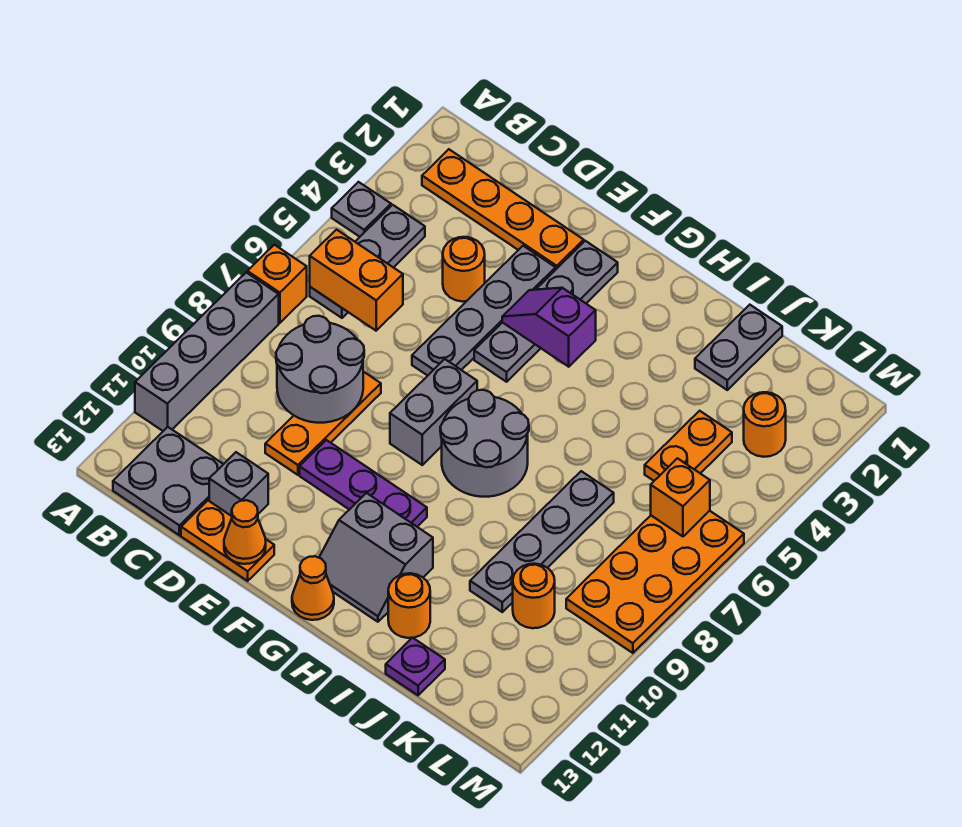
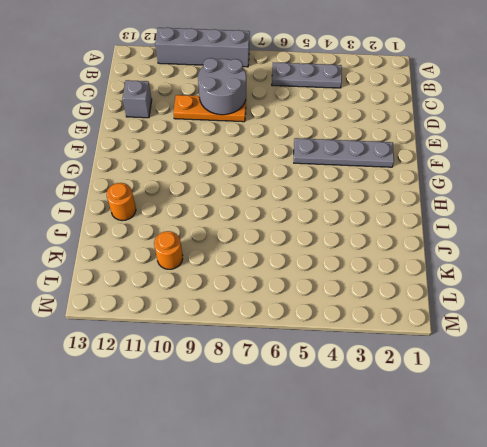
none -> grey plate A4 level 1
none -> orange brick A7 level 1
none -> orange plate B2:E2 level 1
none -> grey plate B12:C13 level 1

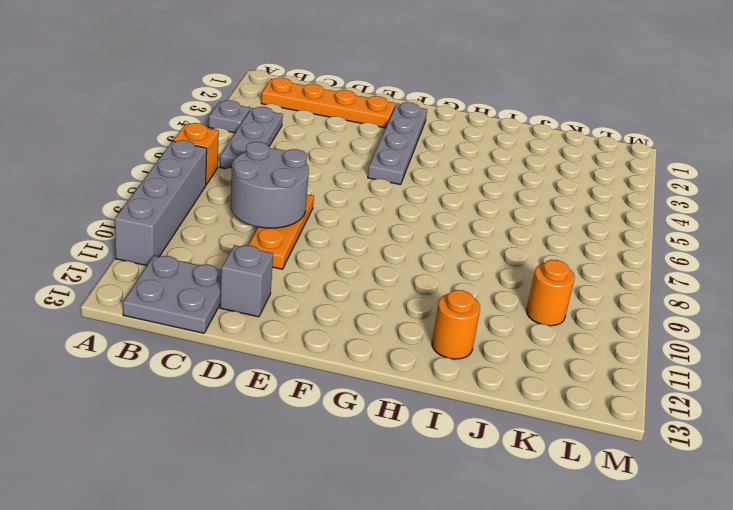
none -> orange round brick D4 level 1
none -> orange plate D13:E13 level 1
none -> grey plate E3:E6 level 1
none -> purple plate E10:G10 level 1

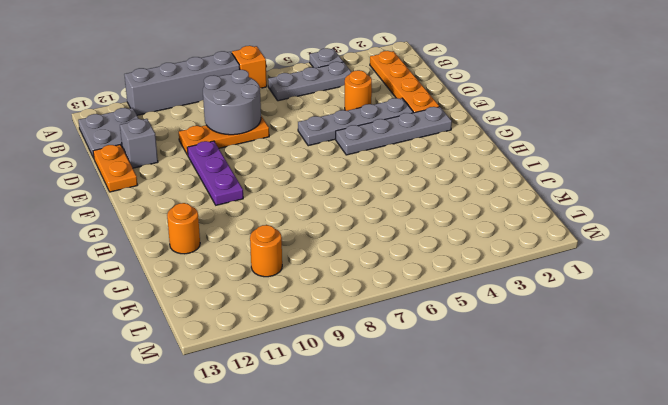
none -> grey brick F7:F8 level 1
none -> grey round brick G7:H8 level 1
none -> grey slope G11:H12 level 1 top 11
none -> orange cone G13 level 1

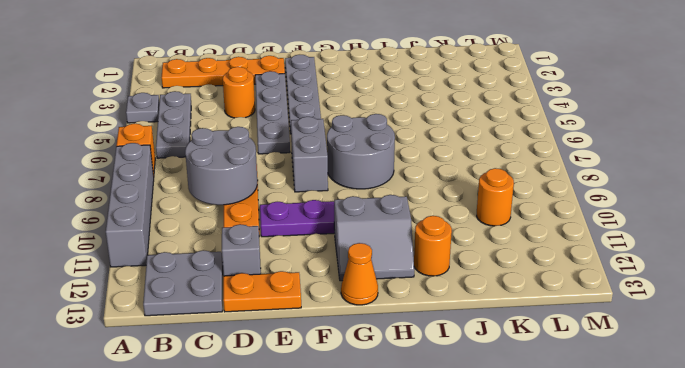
none -> grey plate J1:J2 level 1
none -> grey plate J7:J10 level 1
none -> purple plate J13 level 1
none -> orange plate K4:K5 level 1

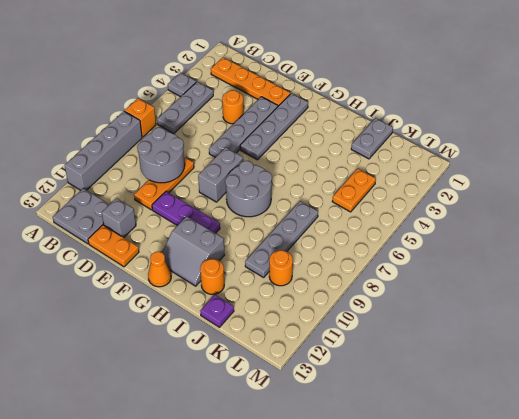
none -> orange round brick L3 level 1
none -> orange plate L6:M9 level 1
none -> orange brick B6:C6 level 2
none -> orange cone E13 level 2

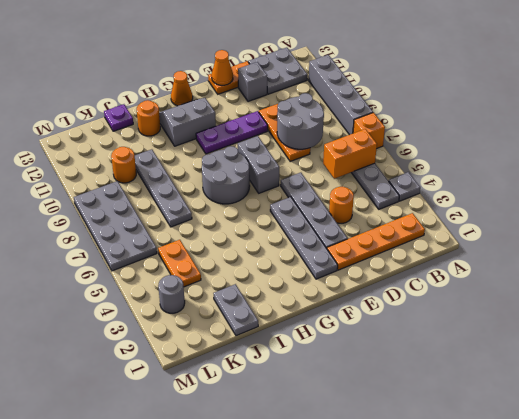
grey round brick L3 level 1 -> orange round brick L3 level 1
grey plate L6:M9 level 1 -> orange plate L6:M9 level 1
none -> purple slope F4:G4 level 2 top G
none -> orange brick L6 level 2

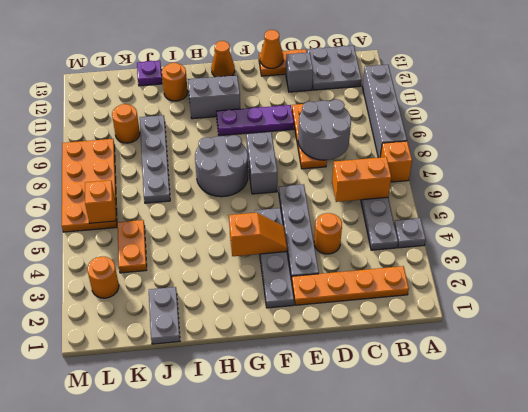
orange slope F4:G4 level 2 top G -> purple slope F4:G4 level 2 top G

